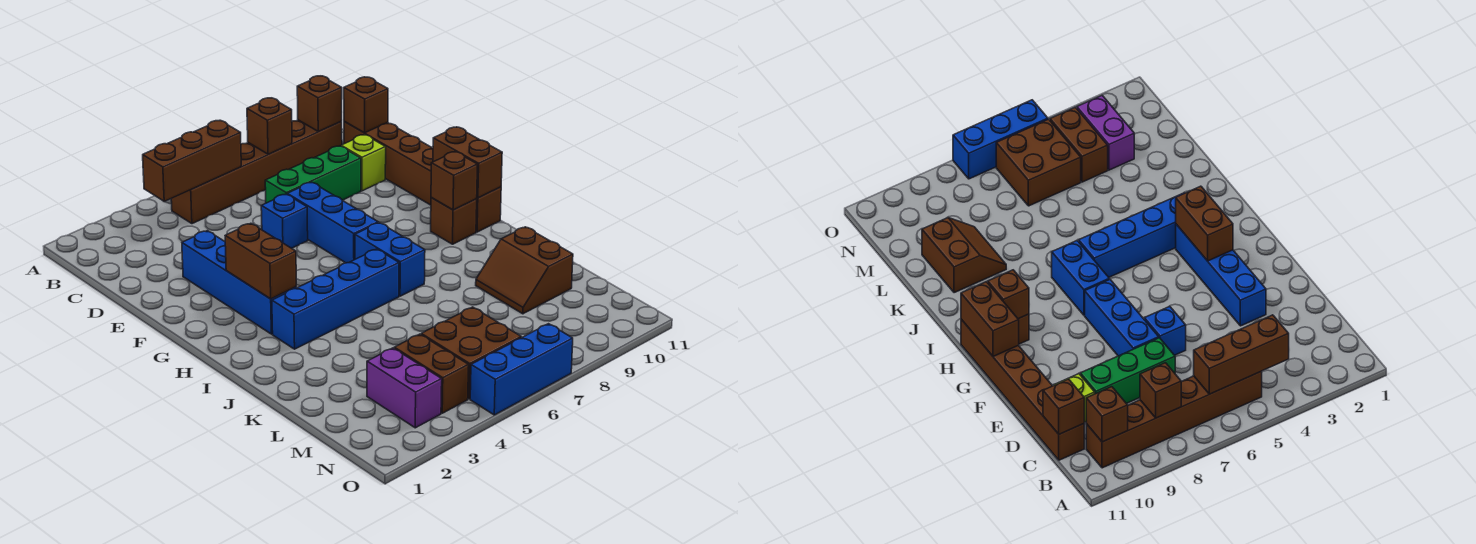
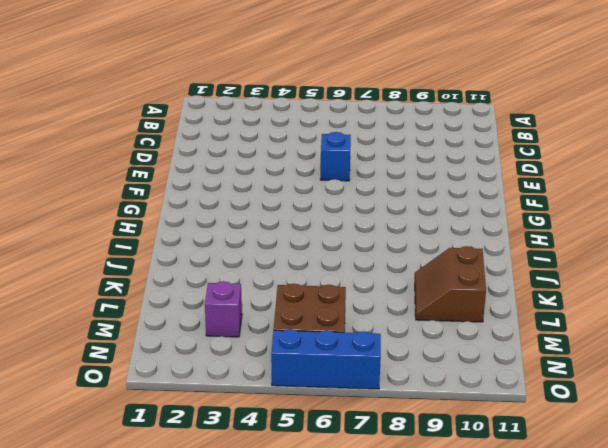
purple brick M3 level 1 -> purple brick M3:N3 level 1
none -> brown brick B5:B10 level 1
none -> brown brick C11:H11 level 1
none -> green brick D7:D9 level 1

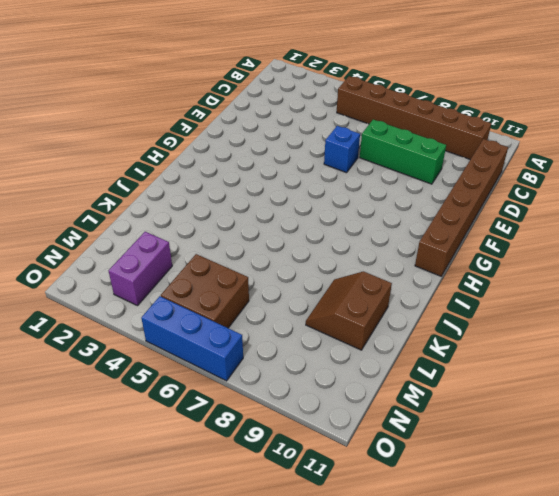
none -> lime brick D10 level 1
none -> blue brick E3:H3 level 1
none -> blue brick E7:G7 level 1

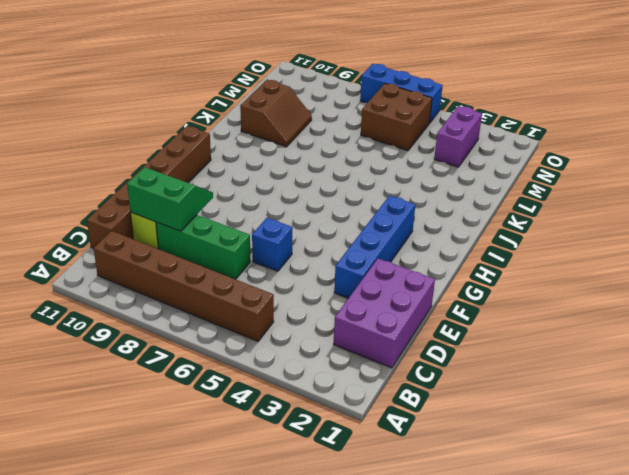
purple brick C1:E2 level 1 -> none
green slope D9:E10 level 2 top D -> none
none -> blue brick E7:G7 level 1
none -> blue brick H7:I7 level 1
none -> brown brick H10 level 1

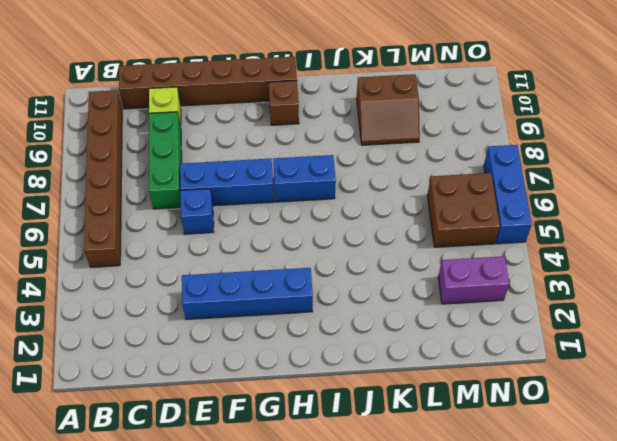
none -> blue brick I3:I6 level 1
none -> brown brick M4:N4 level 1
none -> brown brick B4:B6 level 2

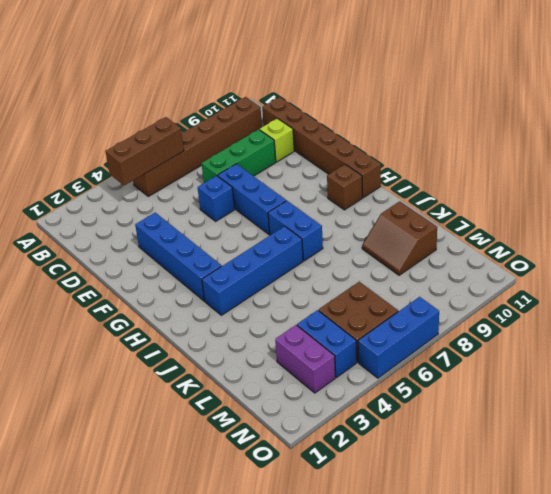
blue brick M4:N4 level 1 -> brown brick M4:N4 level 1
none -> brown brick B8 level 2
none -> brown brick B10 level 2
none -> brown brick C11 level 2

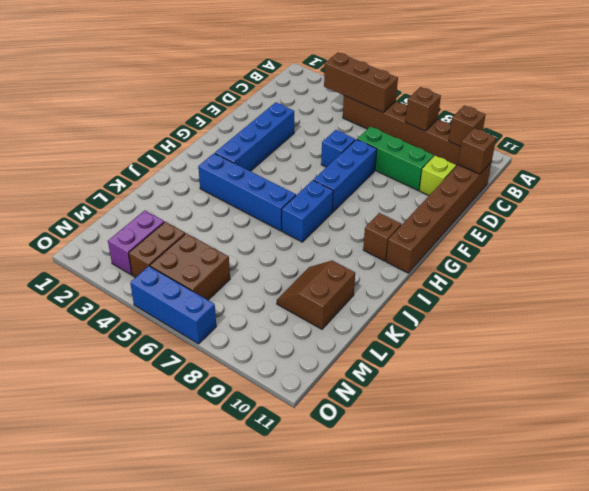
none -> brown brick G3:H3 level 2
none -> brown brick G11:H11 level 2
none -> brown brick H10 level 2

